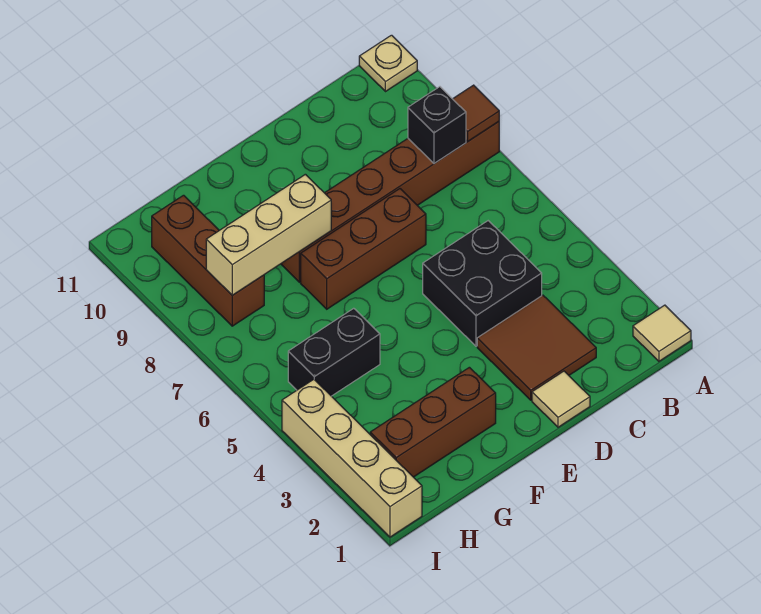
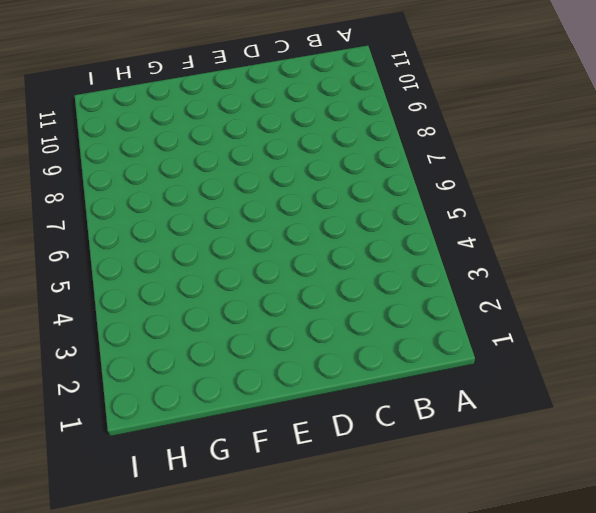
none -> tan tile A1 level 1
none -> brown brick A8:F8 level 1
none -> tan plate A11 level 1

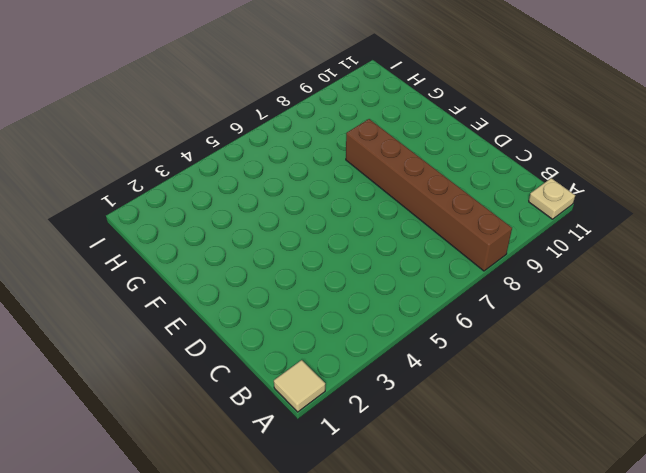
none -> brown tile C2:D3 level 1
none -> black brick C4:D5 level 1
none -> tan tile D1 level 1

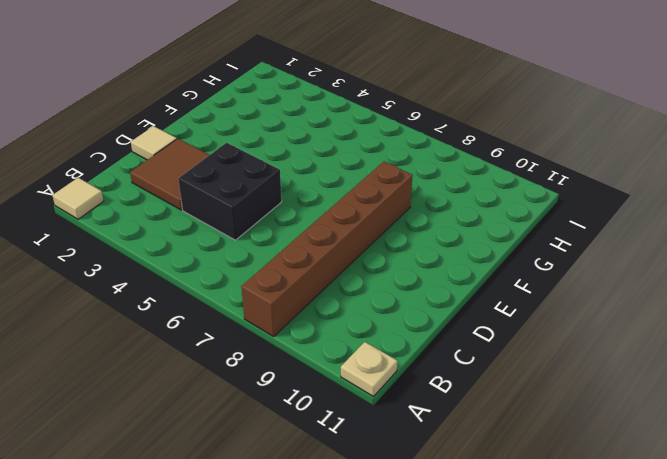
none -> brown brick D7:F7 level 1
none -> brown brick F2:H2 level 1
none -> black brick G5:H5 level 1

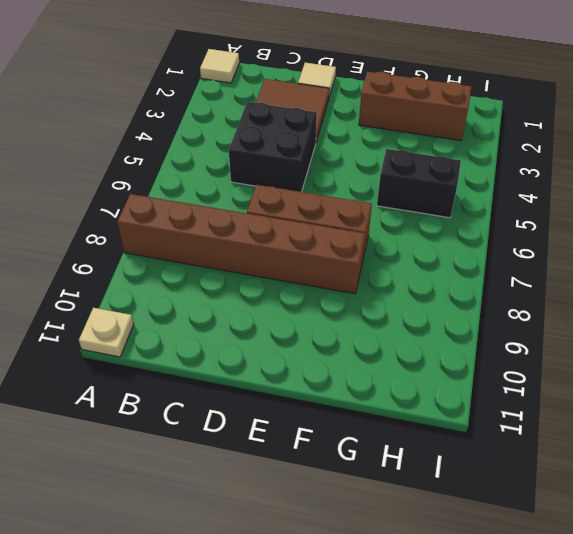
none -> brown brick H8:H10 level 1
none -> tan brick I1:I4 level 1
none -> brown tile A8 level 2

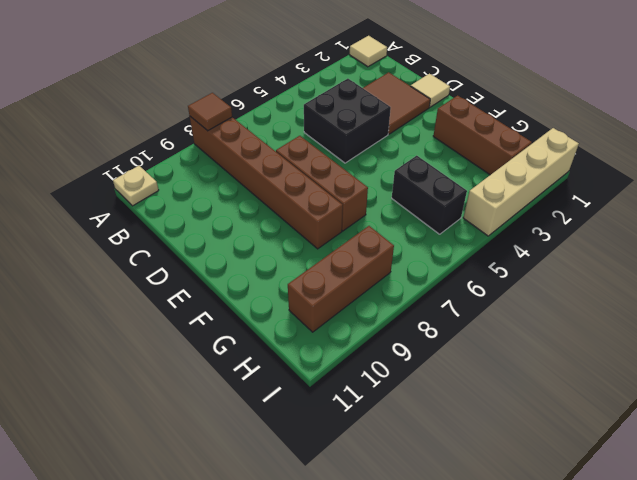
none -> black brick B8 level 2
none -> tan brick F8:H8 level 2

